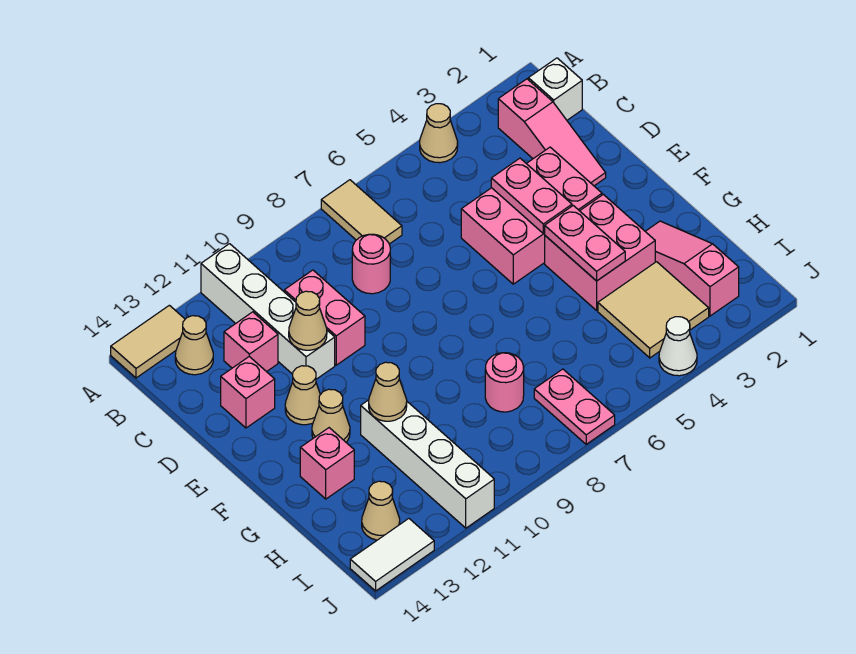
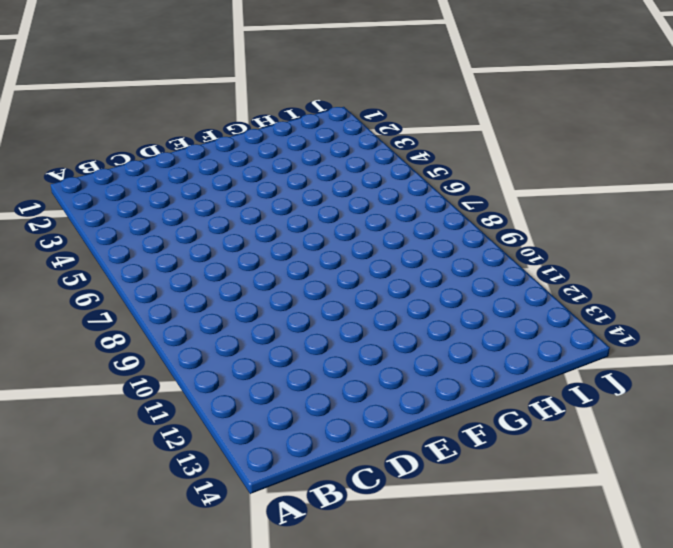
none -> tan cone A4 level 1
none -> tan tile A7:B7 level 1
none -> white brick A11:D11 level 1

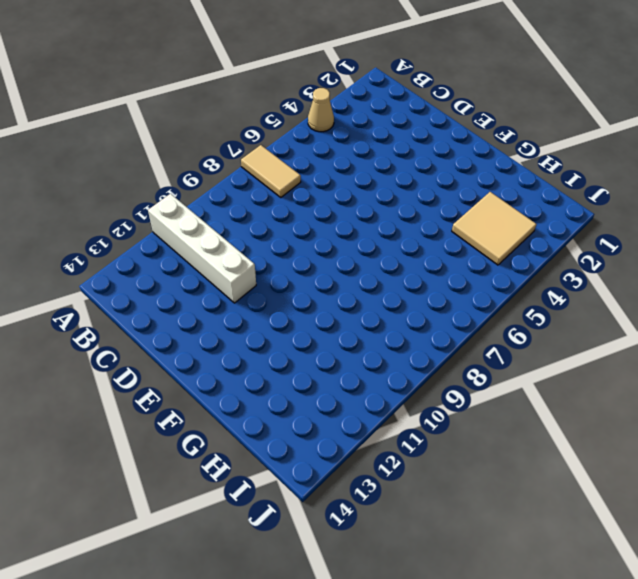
none -> tan tile A13:A14 level 1
none -> white brick B1 level 1
none -> pink slope B2:D2 level 1 top B

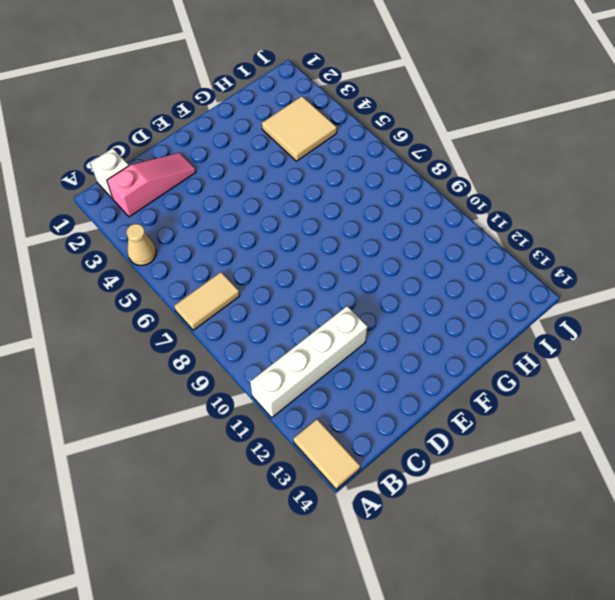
none -> tan cone B13 level 1
none -> pink round brick C8 level 1
none -> pink brick C10:D10 level 1

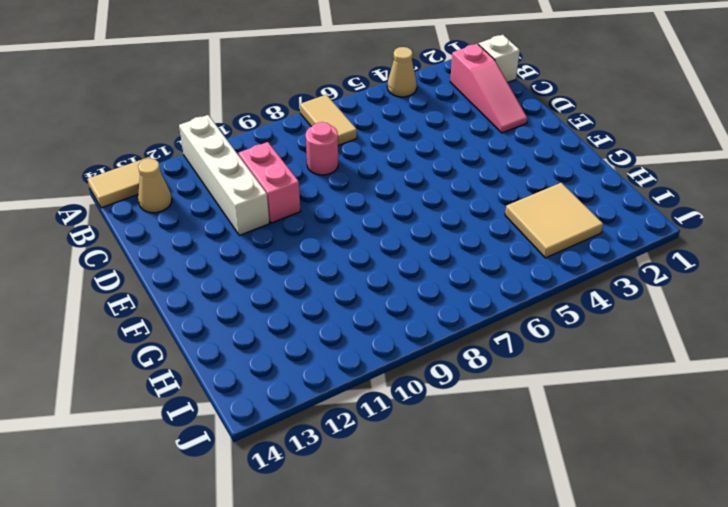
none -> pink brick C12 level 1
none -> pink brick D3:E5 level 1
none -> pink brick D13 level 1

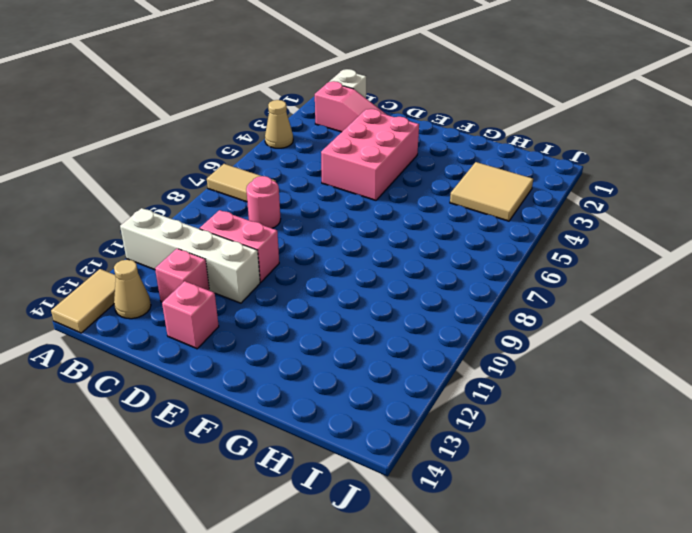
none -> tan cone E12 level 1
none -> pink brick F3:G4 level 1
none -> tan cone F12 level 1

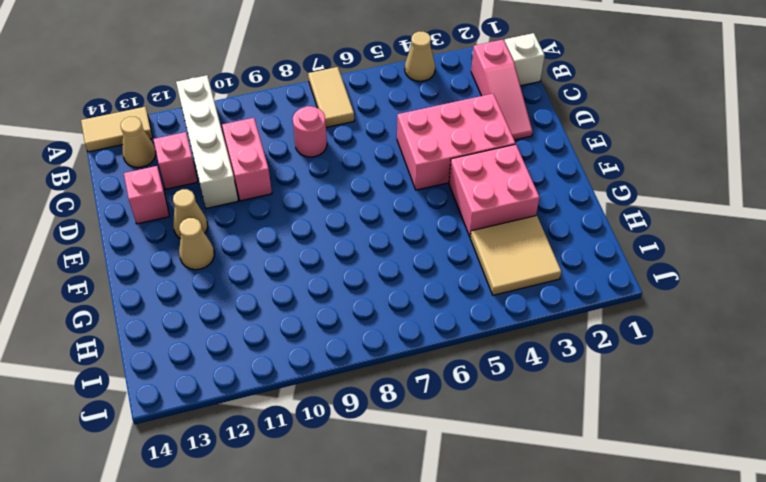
none -> pink slope G2:I2 level 1 top I
none -> white brick G11:J11 level 1
none -> pink brick G13 level 1

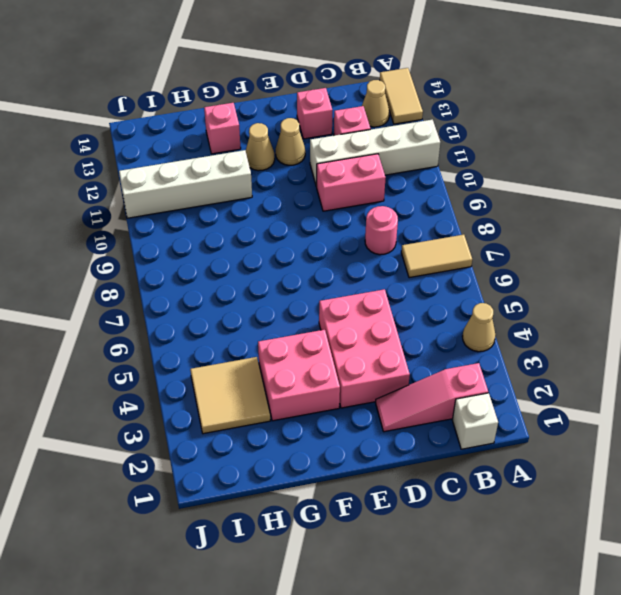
none -> pink slope G2:I2 level 1 top I
none -> pink round brick H8 level 1
none -> pink plate I7:J7 level 1

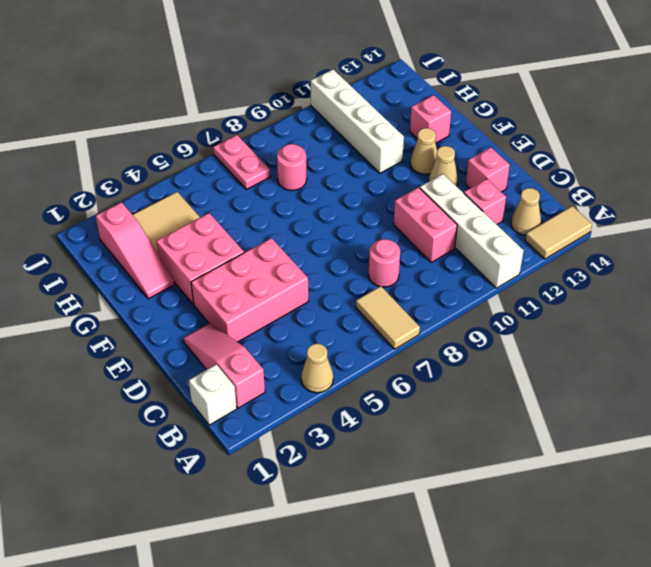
none -> tan cone I13 level 1
none -> white cone J4 level 1
none -> white tile J13:J14 level 1

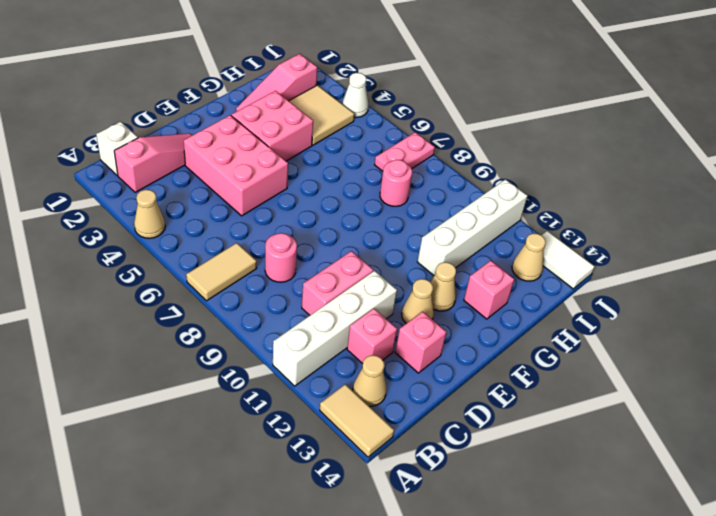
none -> pink plate D4:E4 level 2
none -> tan cone D11 level 2
none -> pink plate F4:G4 level 2

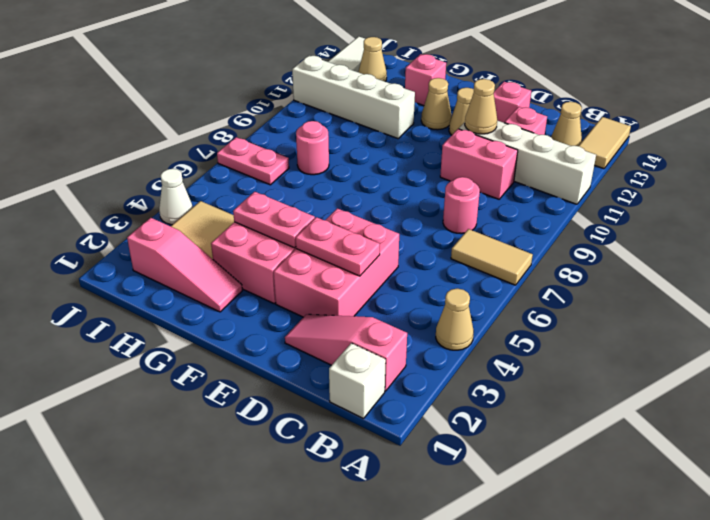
none -> tan cone G11 level 2

